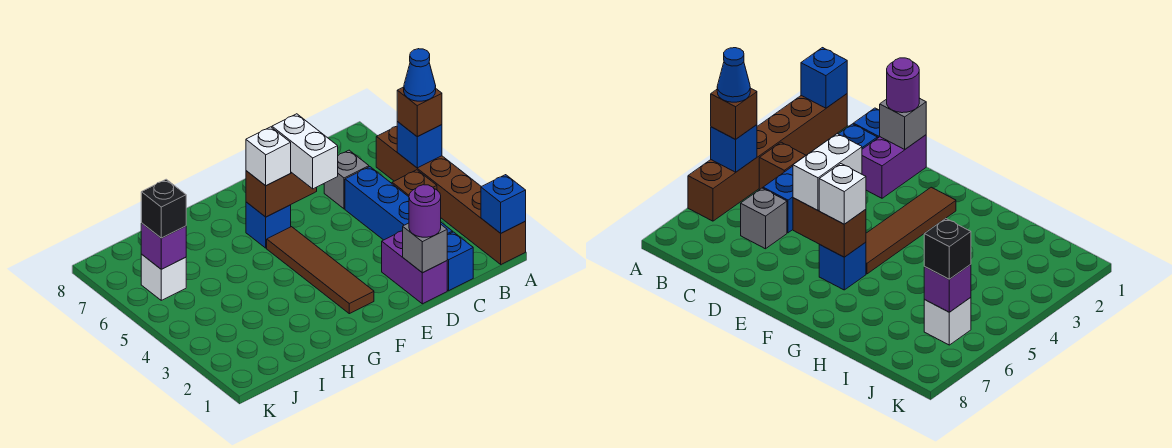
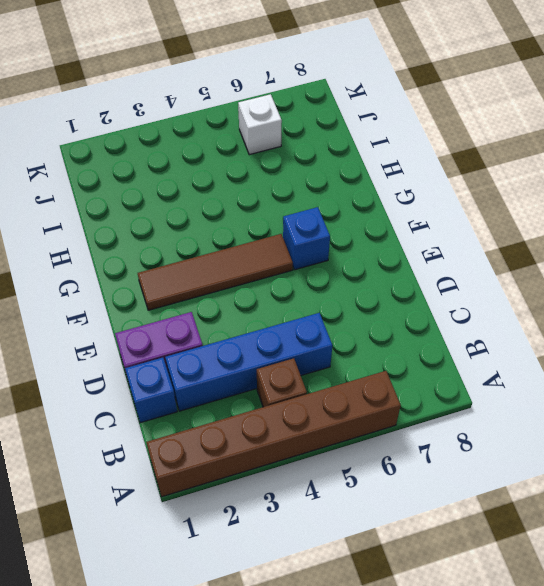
none -> grey brick C6 level 1
none -> blue brick A1 level 2
none -> blue brick A5 level 2

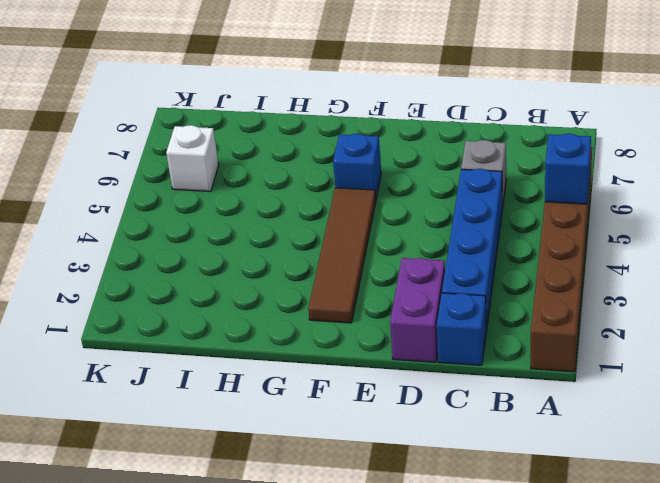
none -> brown brick B4 level 1
none -> blue brick A1 level 2
none -> grey brick D1 level 2

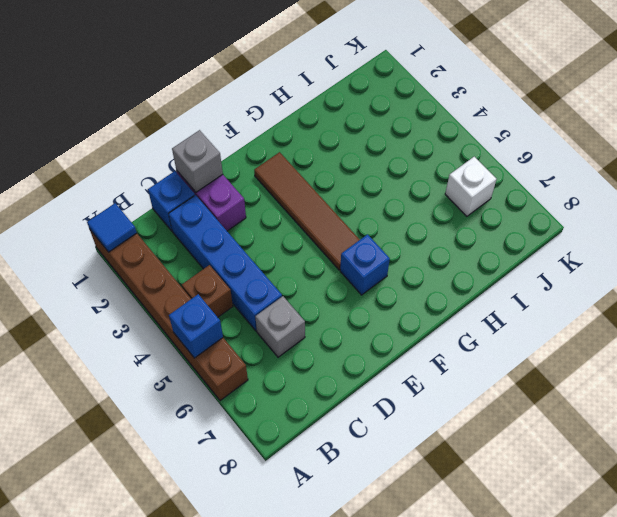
blue tile A1 level 2 -> blue brick A1 level 2
none -> brown brick E6:F6 level 2
none -> purple brick J6 level 2
none -> brown brick A5 level 3

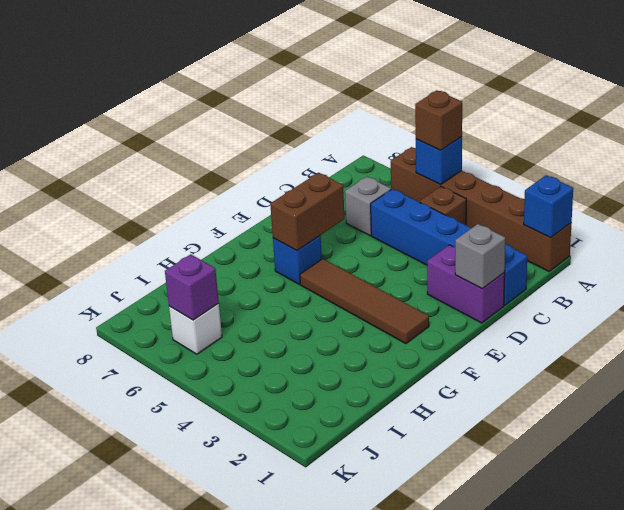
none -> purple round brick D1 level 3
none -> white brick E5:E6 level 3
none -> white brick F6 level 3

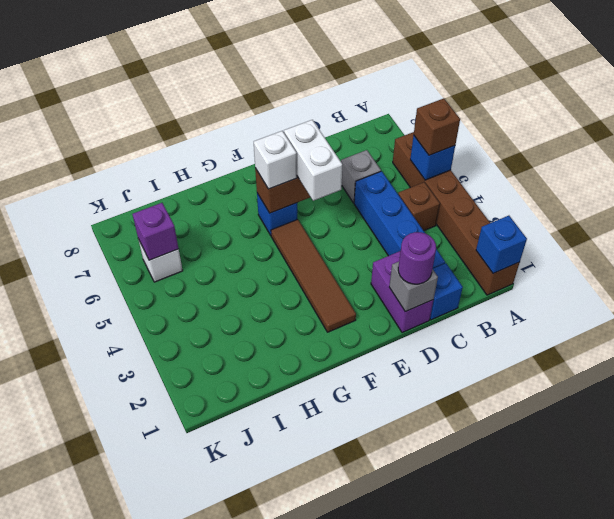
none -> black brick J6 level 3
none -> blue cone A5 level 4

